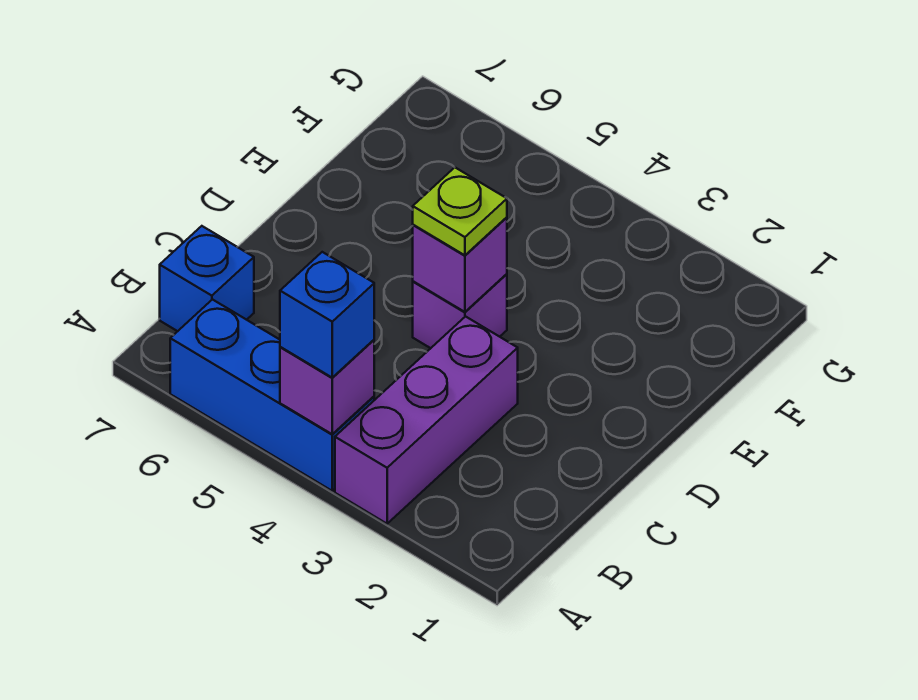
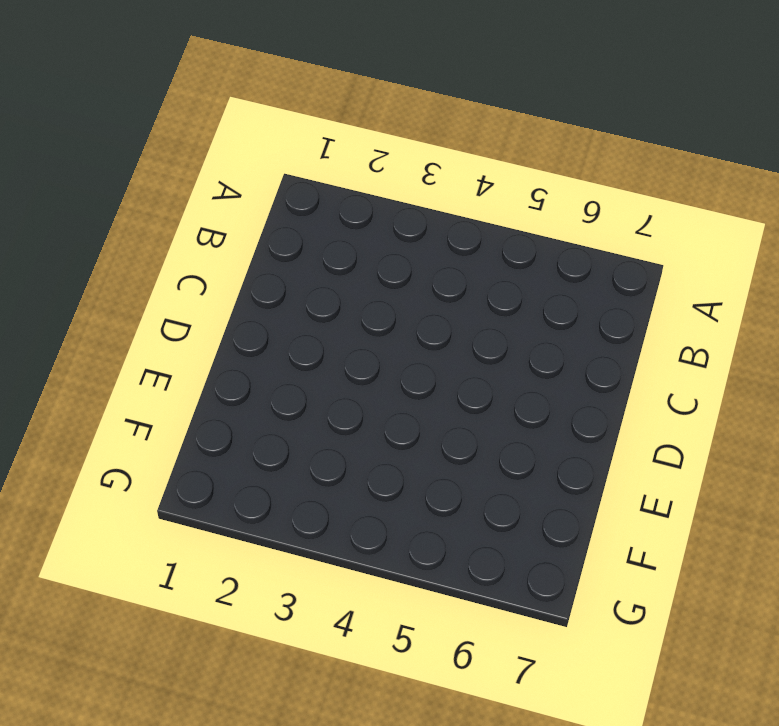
none -> purple brick A3:C3 level 1
none -> blue brick A4:A6 level 1

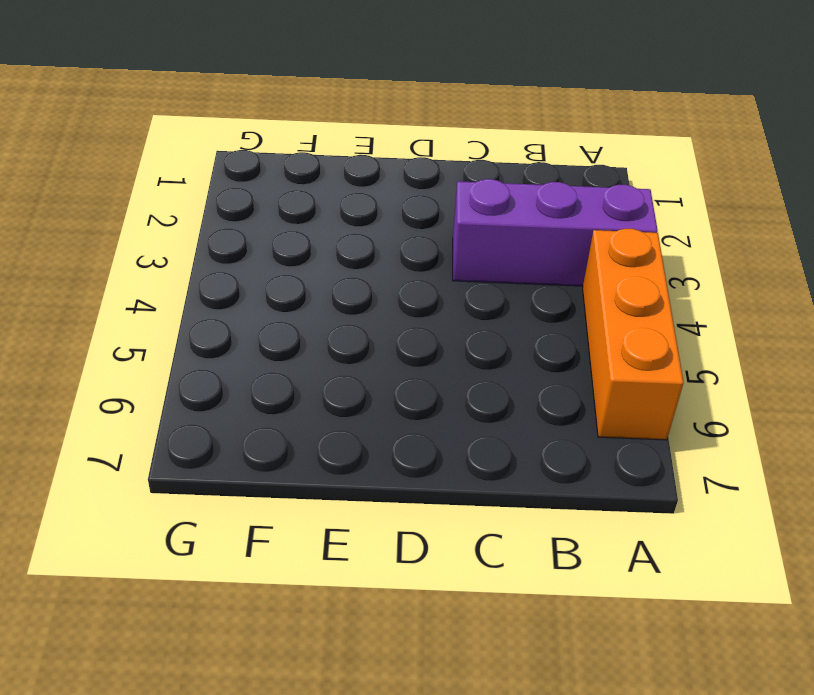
orange brick A4:A6 level 1 -> blue brick A4:A6 level 1
none -> blue brick B7 level 1
none -> purple brick D4 level 1

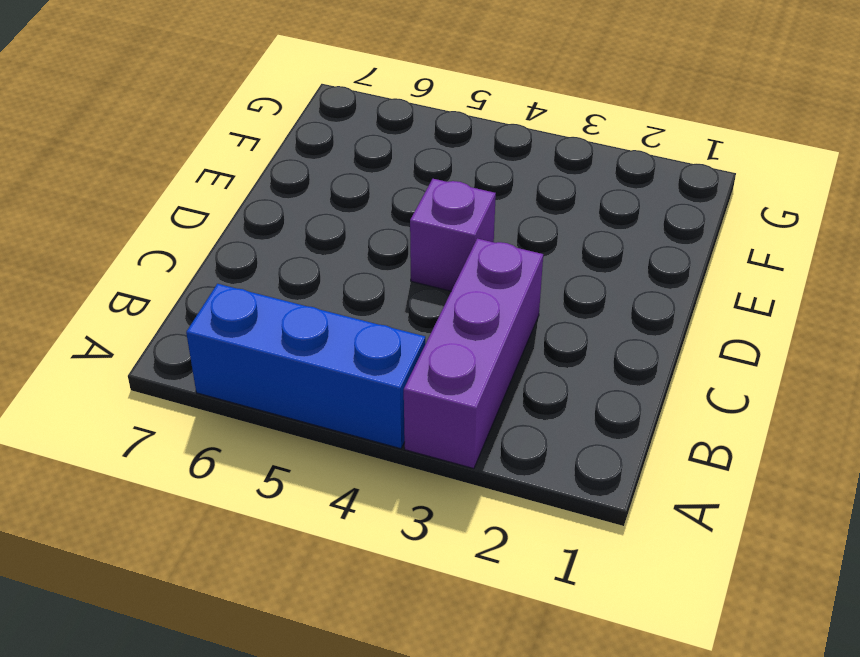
none -> blue brick B7 level 1
none -> purple brick A4 level 2

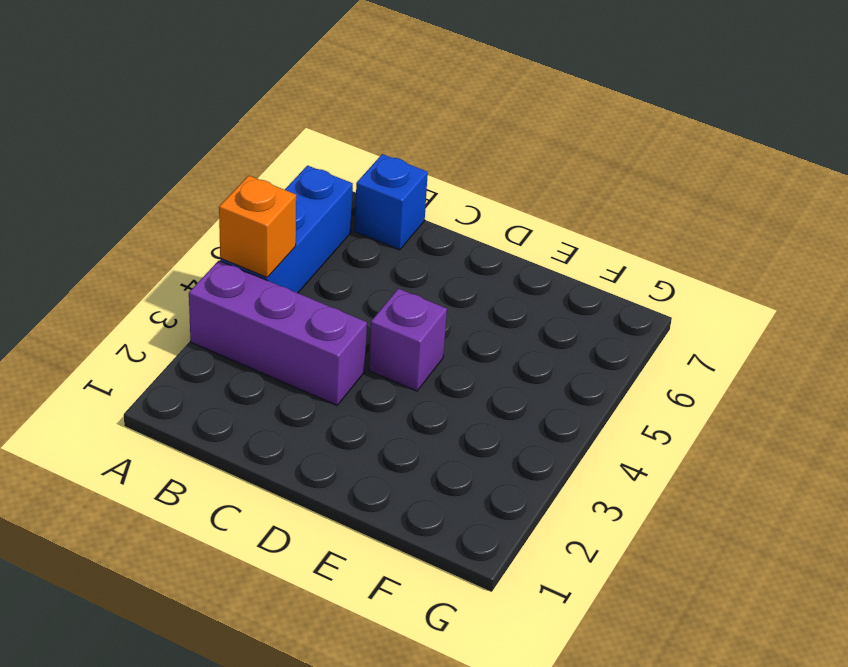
orange brick A4 level 2 -> purple brick A4 level 2
none -> purple brick D4 level 2
none -> blue brick A4 level 3

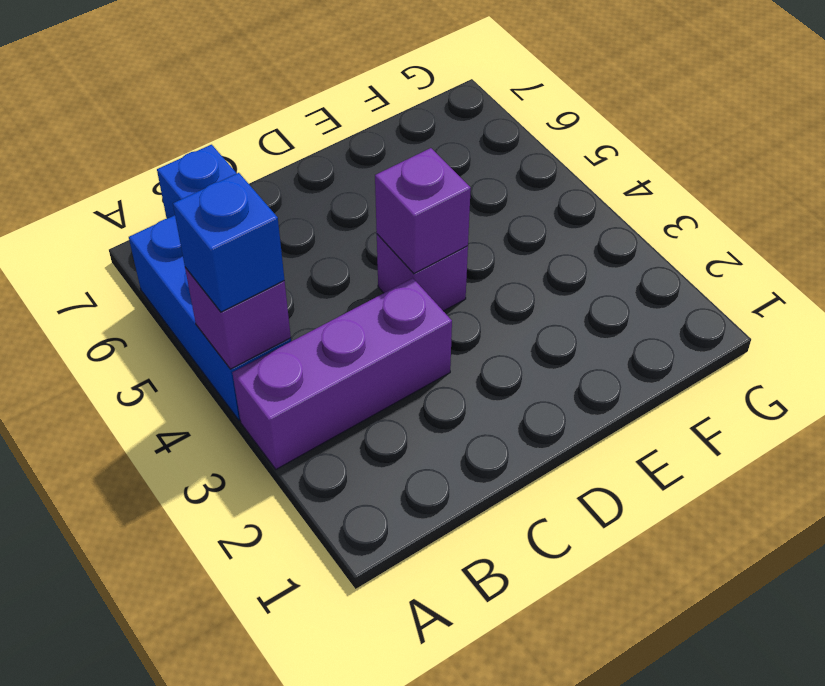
none -> lime plate D4 level 3

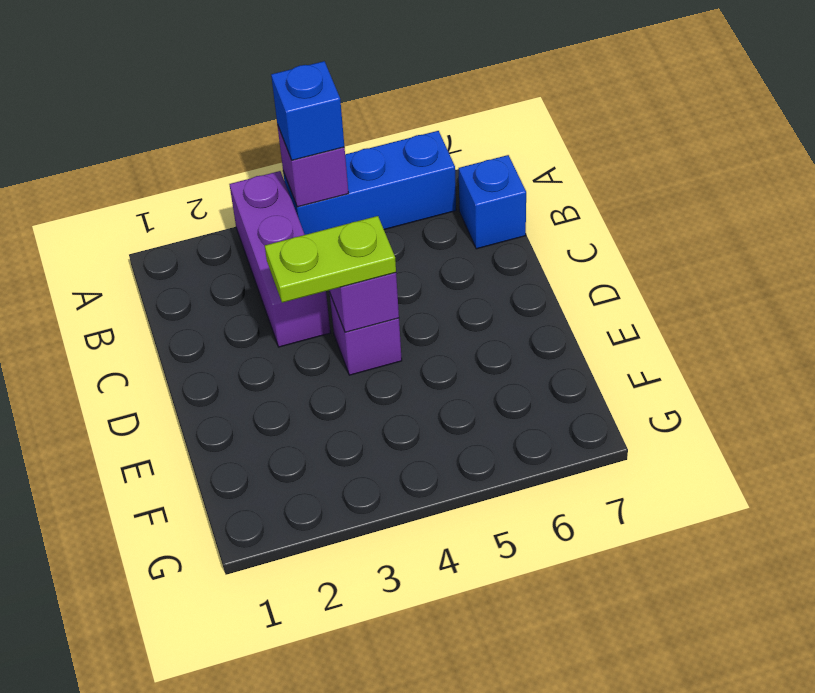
lime plate D3:D4 level 3 -> lime plate D4 level 3

